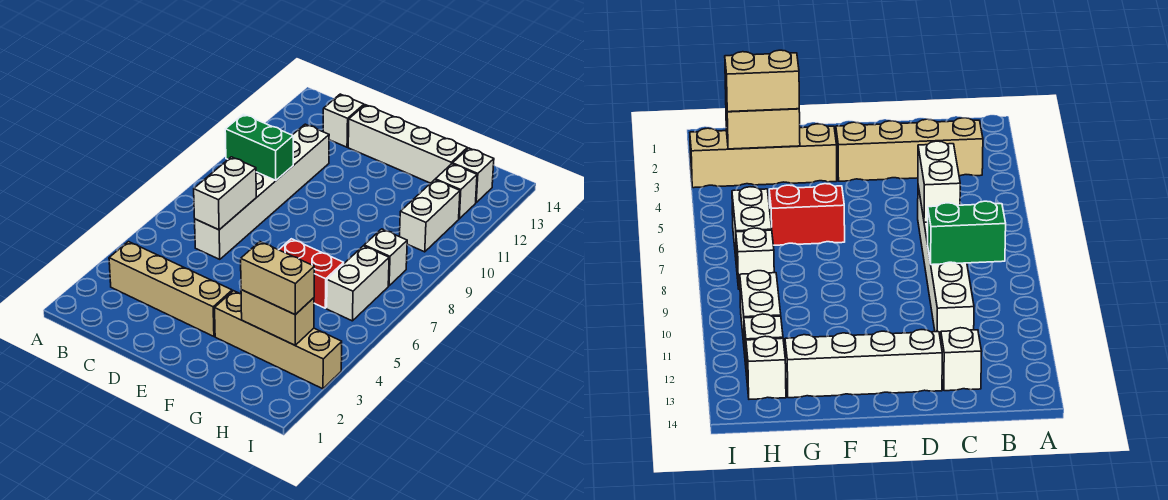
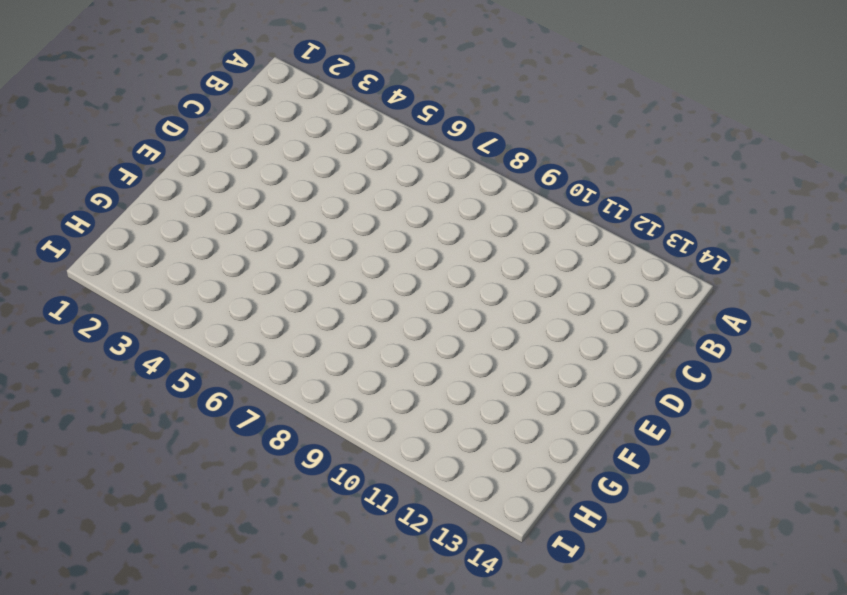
none -> tan brick B3:E3 level 1
none -> white brick C6:C11 level 1
none -> white brick C13 level 1

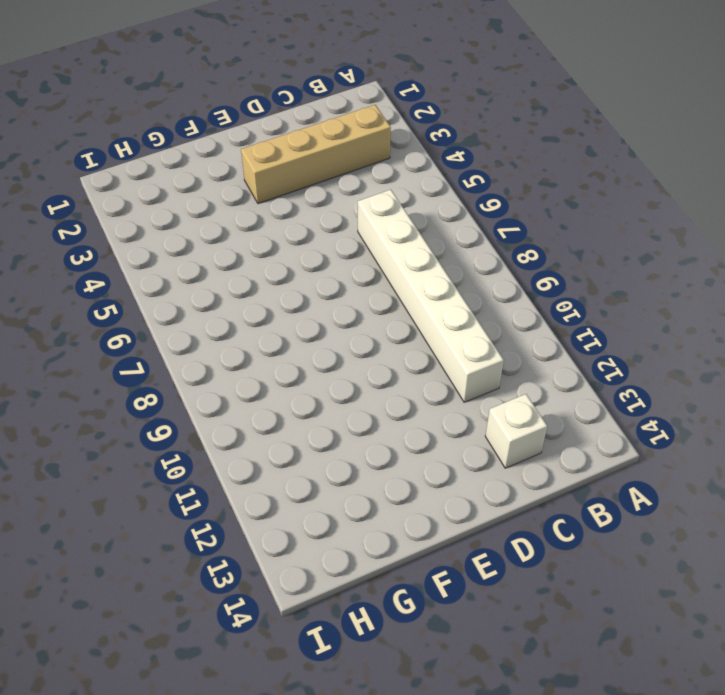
none -> white brick D13:G13 level 1
none -> tan brick F3:I3 level 1
none -> red brick F6:G6 level 1

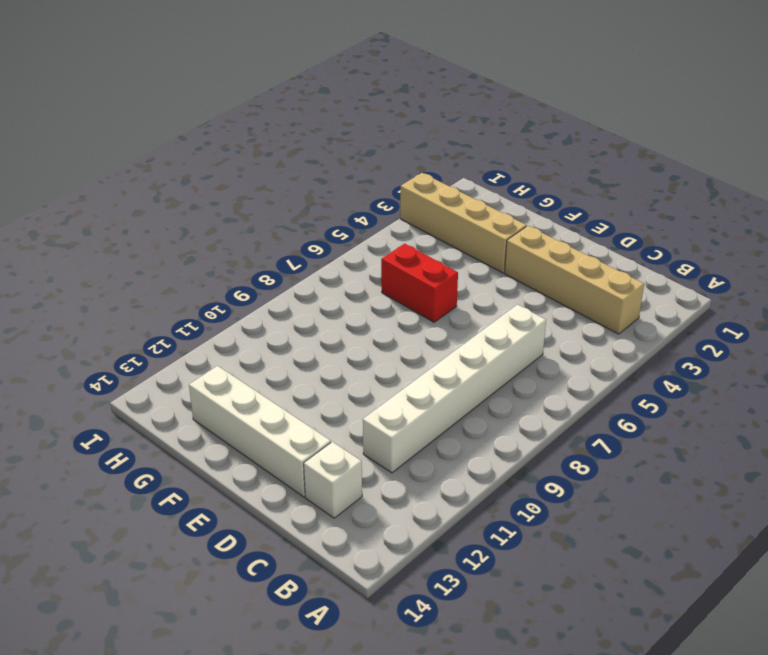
none -> white brick H6:H7 level 1
none -> white brick H8 level 1
none -> white brick H10:H11 level 1

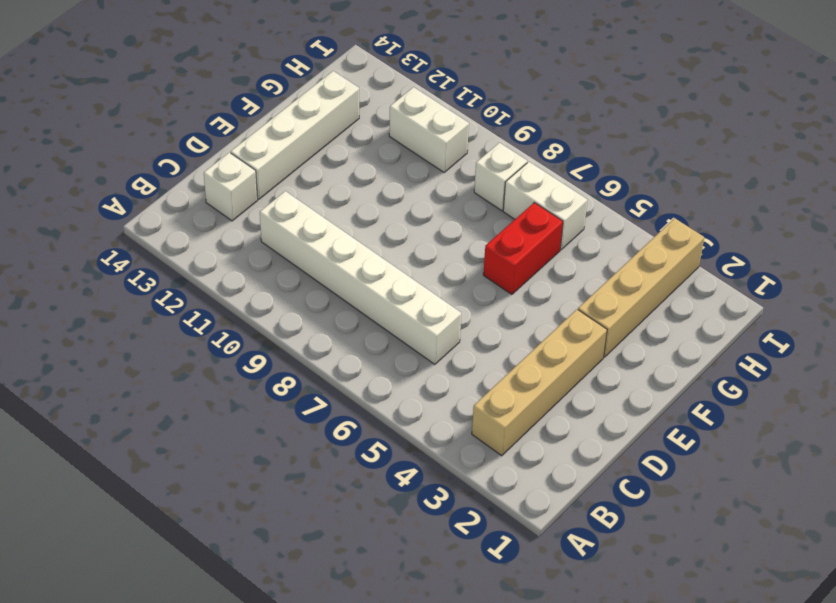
none -> white brick H12 level 1
none -> white brick H13 level 1
none -> green brick B9:C9 level 2

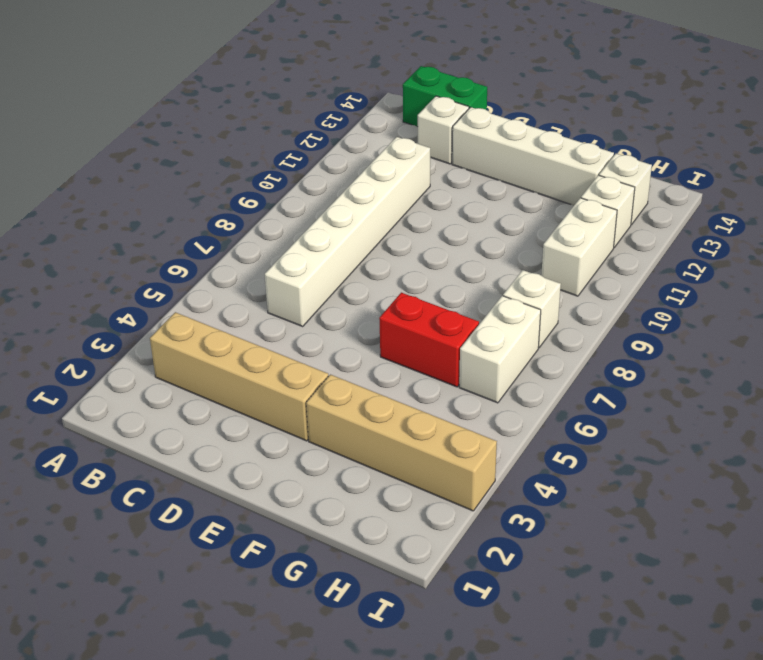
green brick B14:C14 level 1 -> green brick B9:C9 level 2
none -> white brick C6:C7 level 2
none -> tan brick G3:H3 level 2
none -> tan brick G3:H3 level 3

